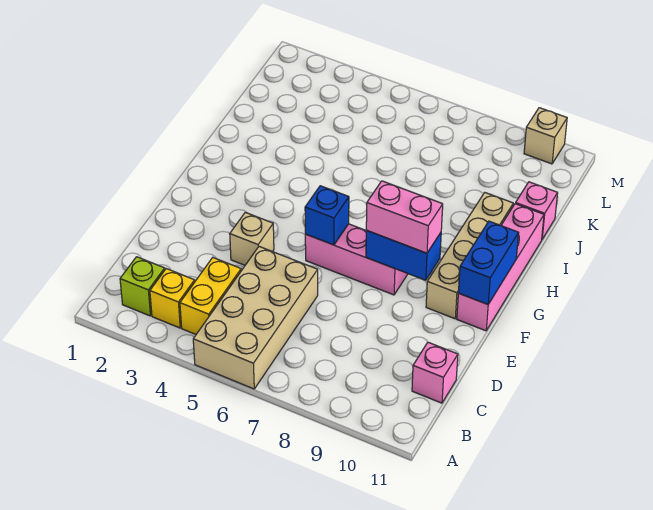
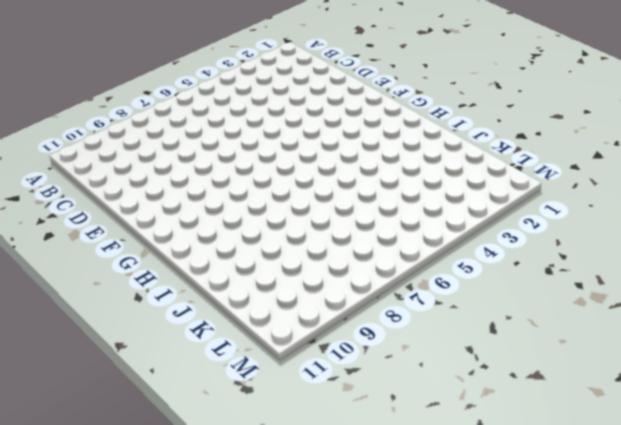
none -> tan brick A5:D6 level 1
none -> lime brick B2 level 1
none -> yellow brick B3 level 1

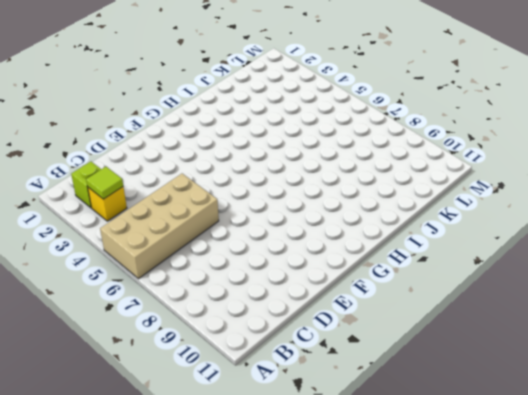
lime tile B3 level 2 -> none
none -> yellow brick B4:C4 level 1
none -> pink brick C11 level 1
none -> tan brick E4 level 1

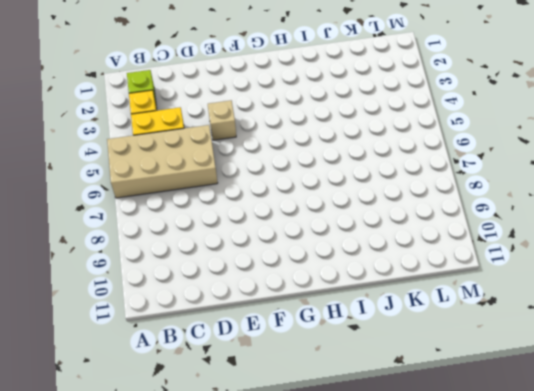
none -> pink brick C11 level 1
none -> pink brick F6:F8 level 1
none -> tan brick F10:I10 level 1

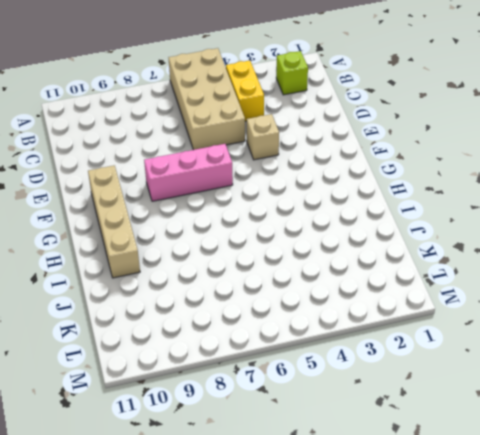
none -> yellow brick B3 level 1
none -> pink brick C11 level 1
none -> pink brick F11:I11 level 1

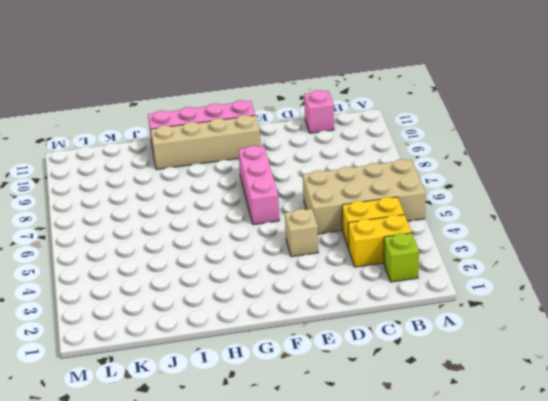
yellow brick B3:C3 level 1 -> yellow brick B3 level 1
none -> pink brick J11 level 1
none -> tan brick M10 level 1
none -> blue brick F6 level 2

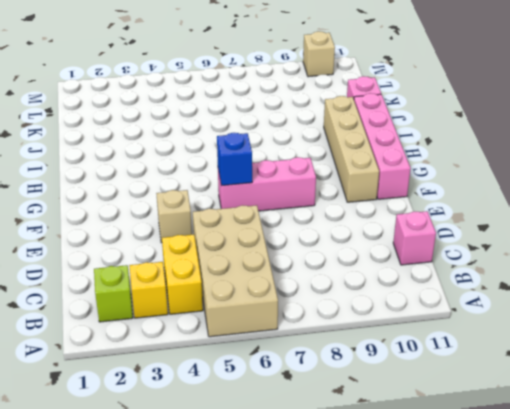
none -> blue brick F8:F9 level 2
none -> blue brick F11:G11 level 2
none -> pink brick F8:F9 level 3

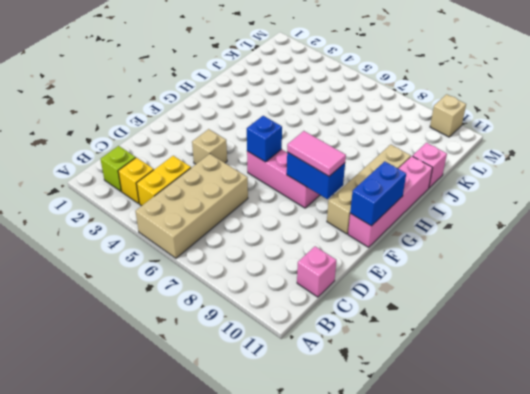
pink tile F8:F9 level 3 -> pink brick F8:F9 level 3

